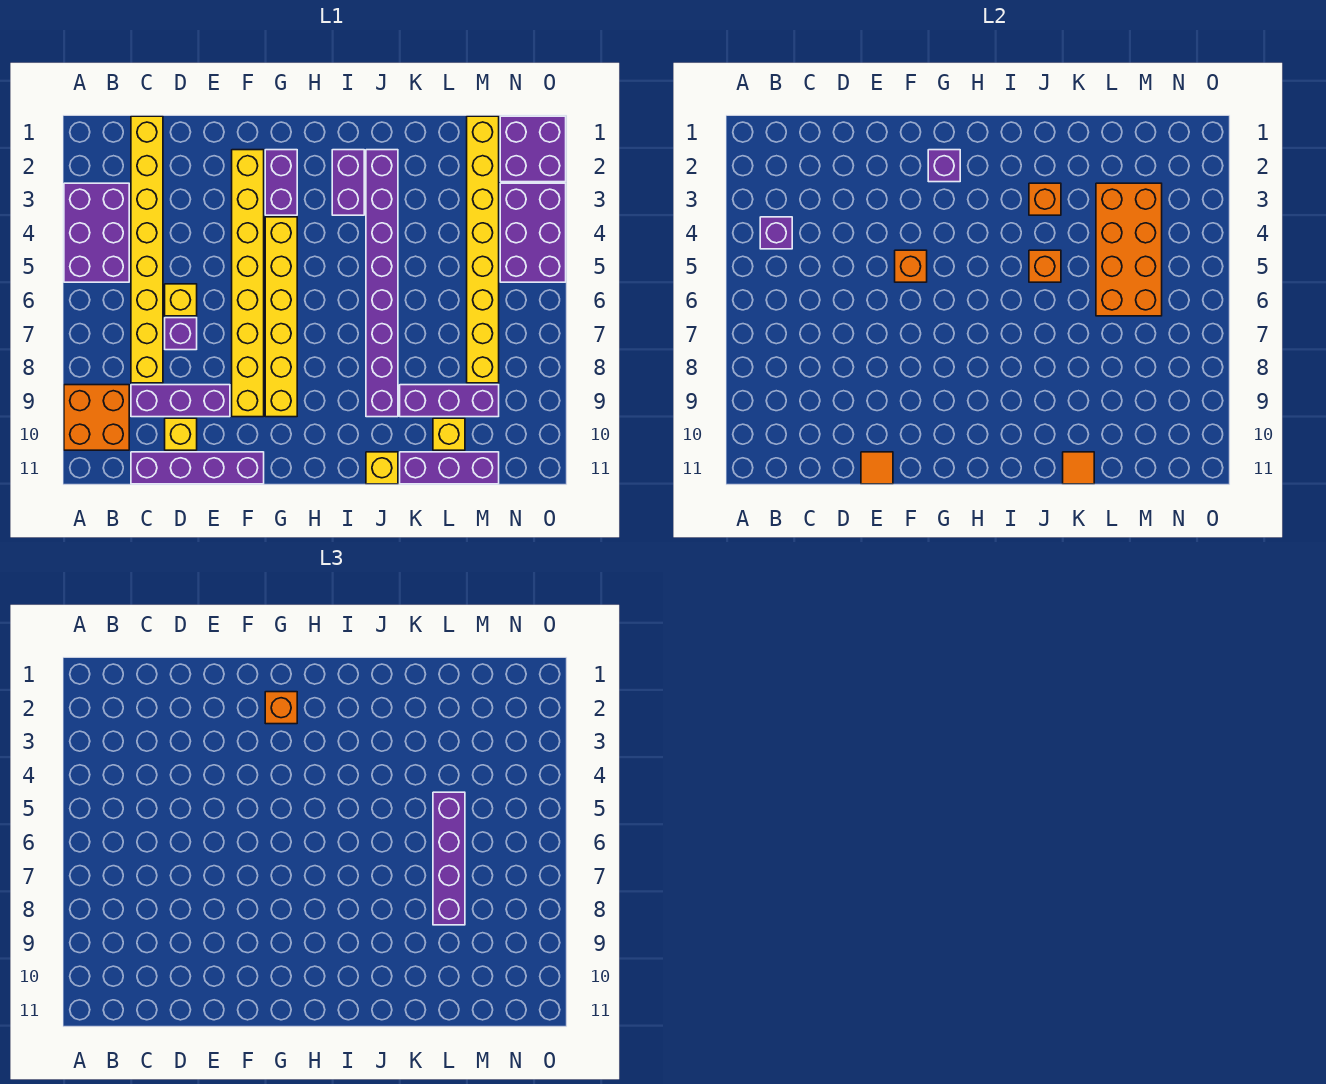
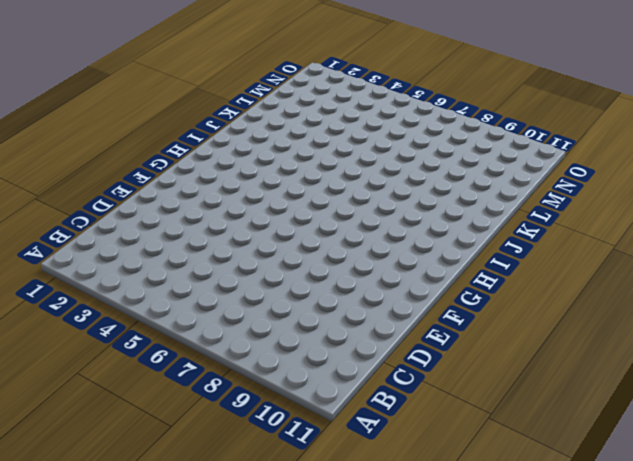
none -> purple brick A3:B5 level 1
none -> orange brick A9:B10 level 1
none -> yellow brick C1:C8 level 1
none -> purple brick C9:E9 level 1

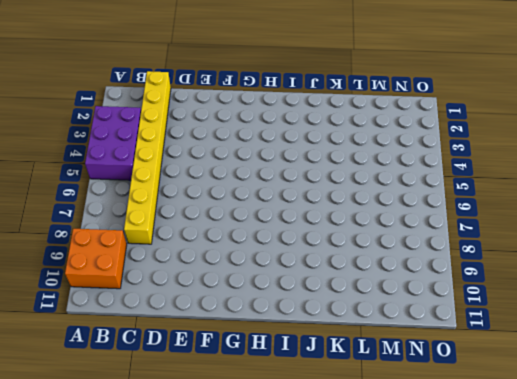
none -> purple brick C9:E9 level 1
none -> purple brick C11:F11 level 1
none -> yellow brick D6 level 1
none -> purple brick D7 level 1

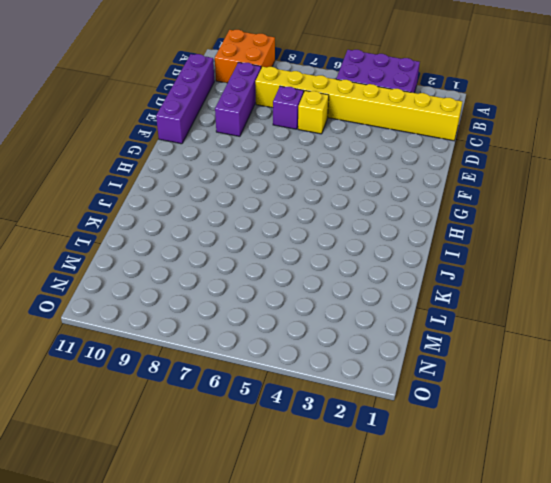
none -> yellow brick D10 level 1
none -> yellow brick F2:F9 level 1
none -> purple brick G2:G3 level 1
none -> yellow brick G4:G9 level 1

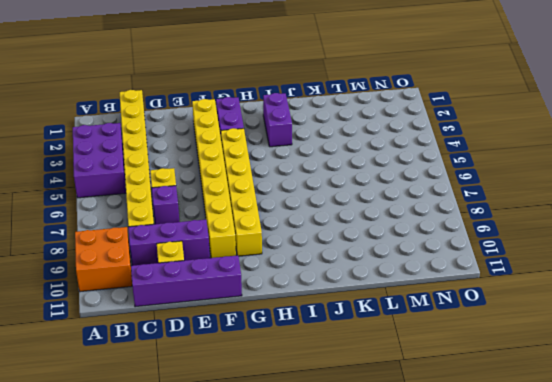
none -> purple brick J2:J9 level 1
none -> yellow brick J11 level 1
none -> purple brick K9:M9 level 1
none -> purple brick K11:M11 level 1

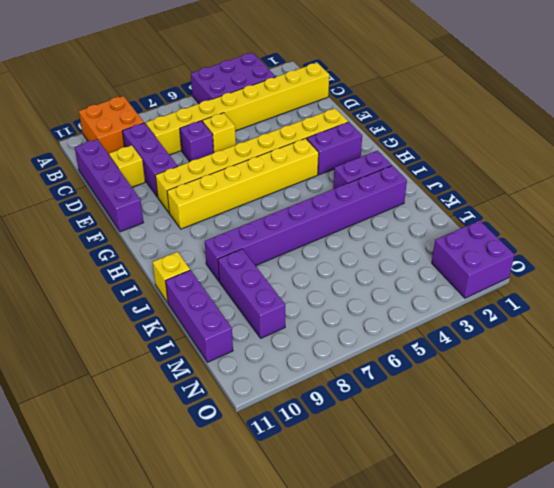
none -> yellow brick L10 level 1
none -> yellow brick M1:M8 level 1
none -> purple brick N3:O5 level 1
none -> purple brick B4 level 2

